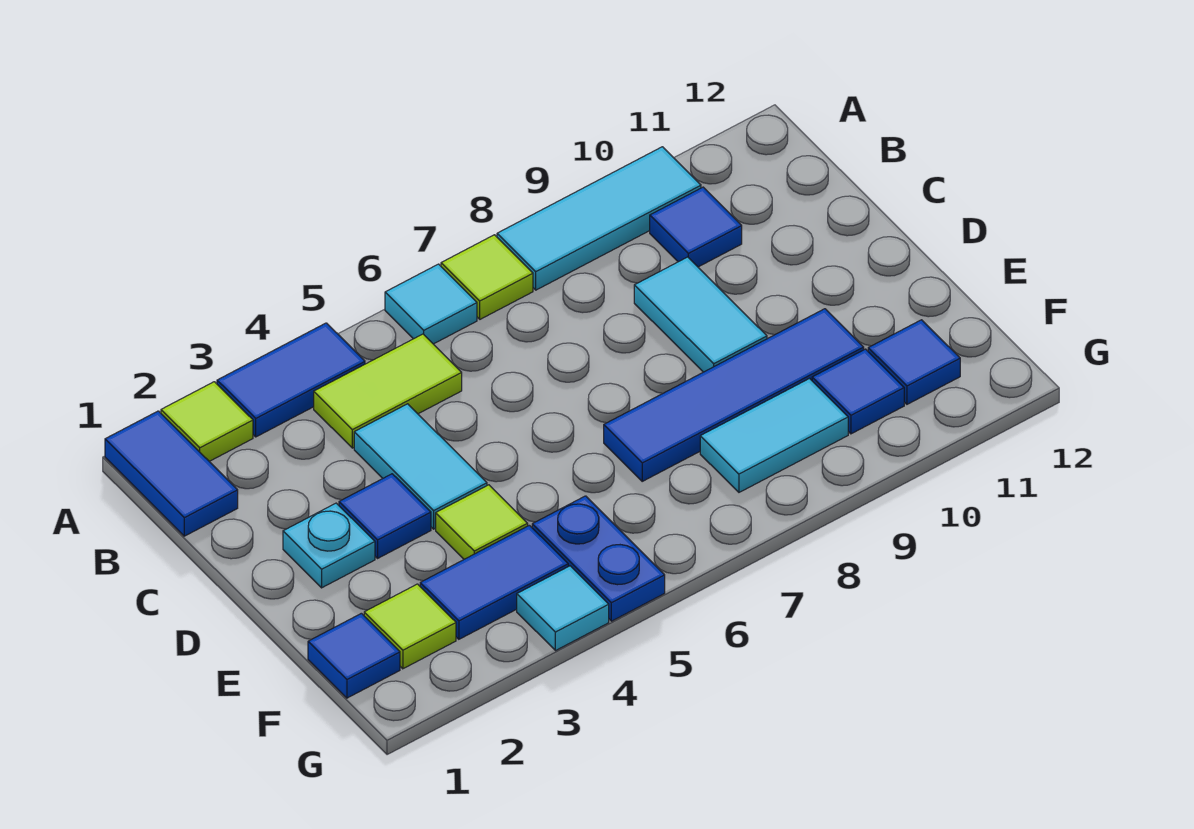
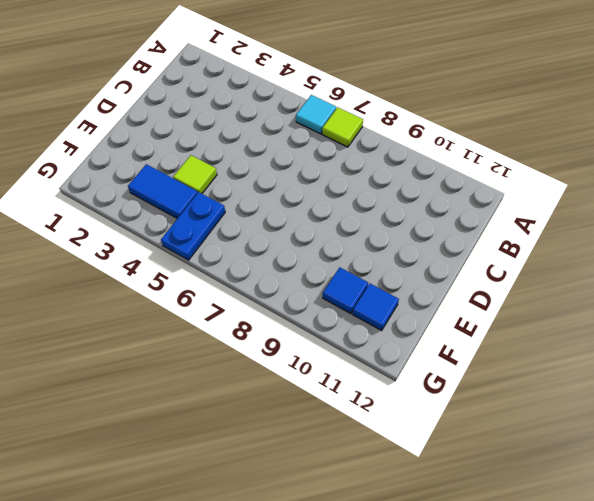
none -> blue tile A1:B1 level 1
none -> lime tile A2 level 1
none -> blue tile A3:A4 level 1

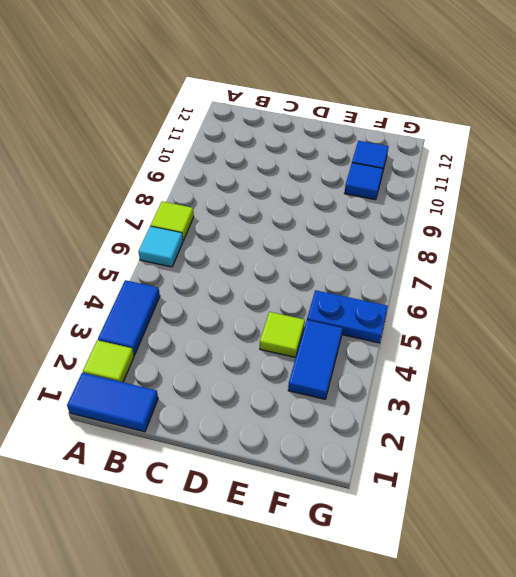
none -> cyan tile A8:A10 level 1
none -> lime tile B4:B5 level 1
none -> blue tile B10 level 1

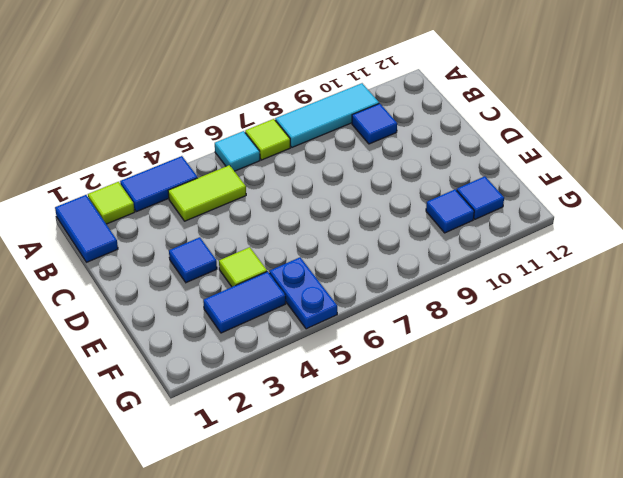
none -> cyan tile C4:D4 level 1
none -> cyan tile C9:D9 level 1
none -> cyan plate D2 level 1

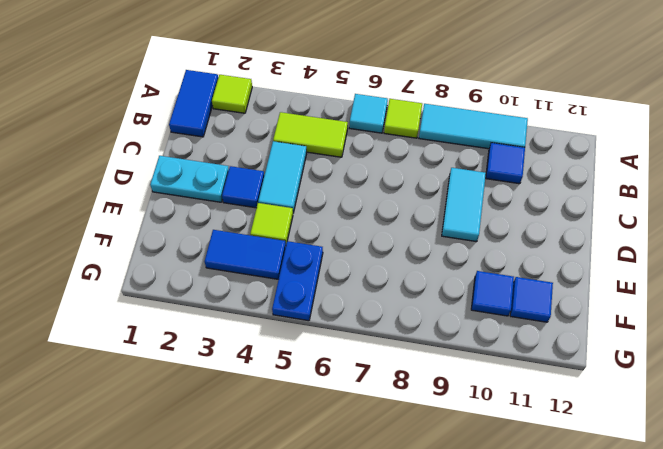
cyan plate D1:D2 level 1 -> cyan plate D2 level 1
none -> blue tile A3:A4 level 1
none -> blue tile E7:E10 level 1
none -> blue tile F1 level 1

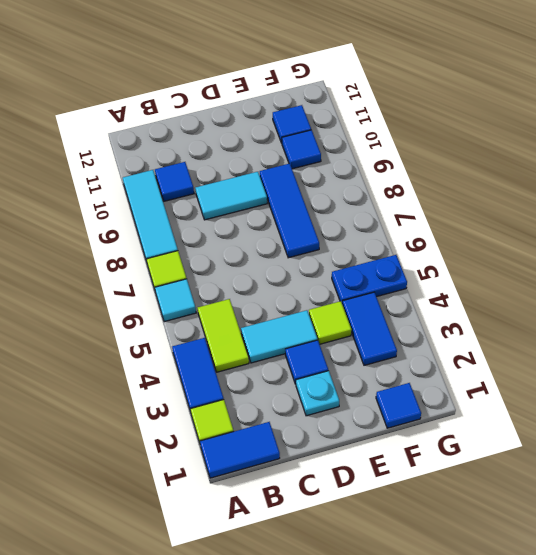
blue tile E7:E9 level 1 -> blue tile E7:E10 level 1
none -> lime tile F2 level 1
none -> cyan tile F8:F9 level 1
none -> cyan tile G4 level 1

